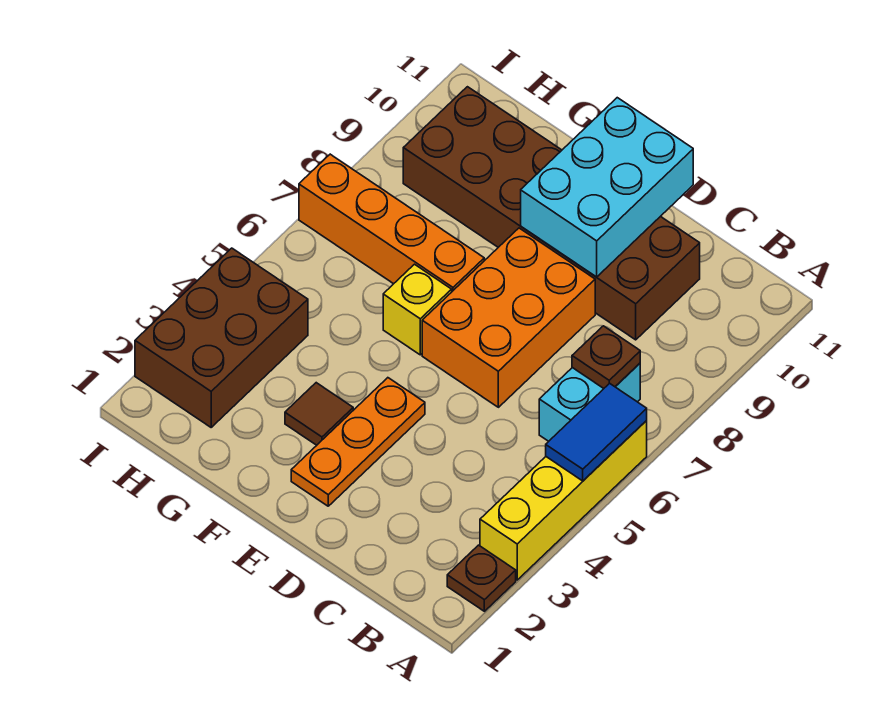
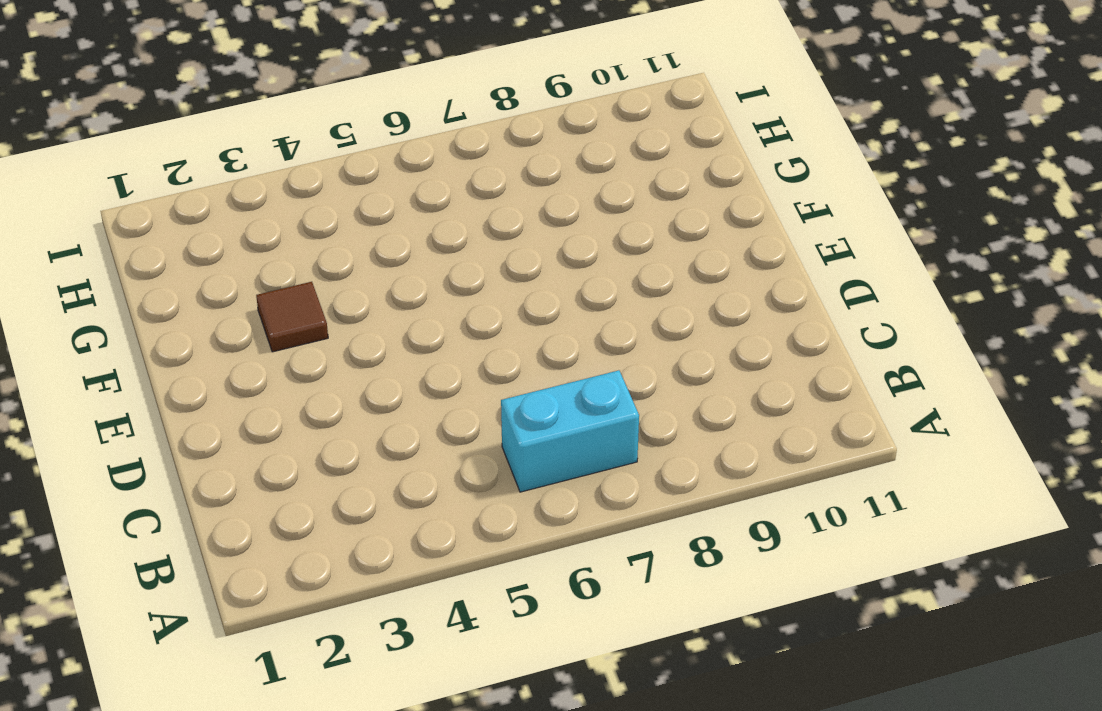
none -> brown plate A2 level 1
none -> yellow brick A3:A6 level 1
none -> brown brick C9:H10 level 1

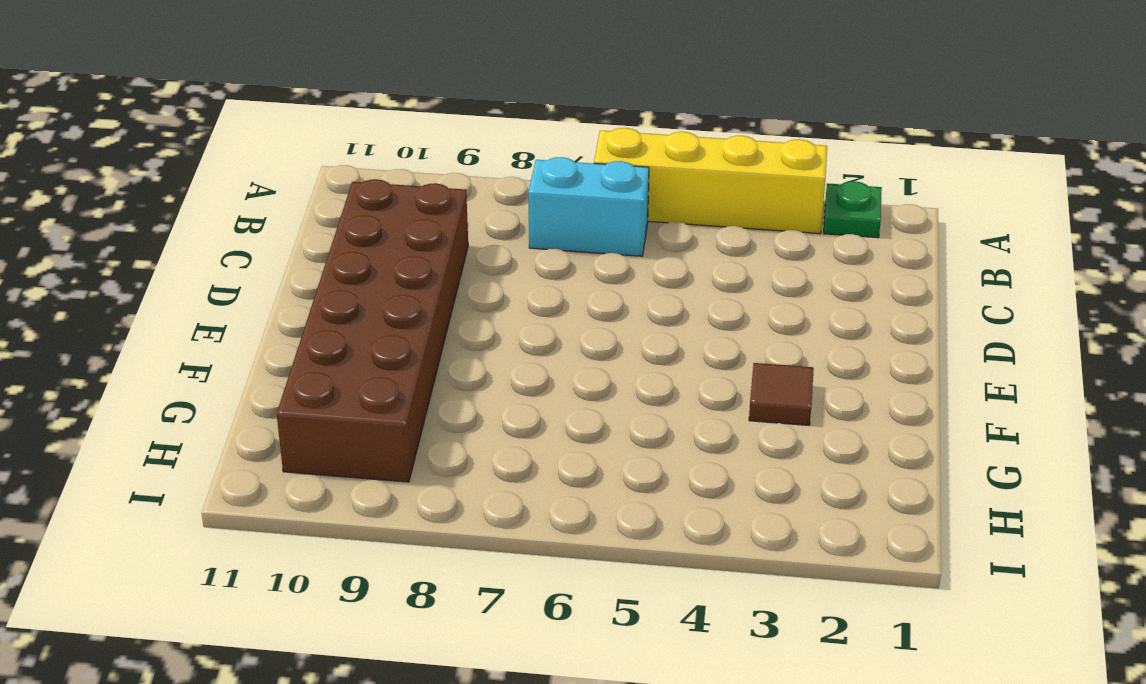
green plate A2 level 1 -> brown plate A2 level 1
none -> orange brick D6:E8 level 1
none -> orange plate E2:E4 level 1
none -> yellow brick F6 level 1

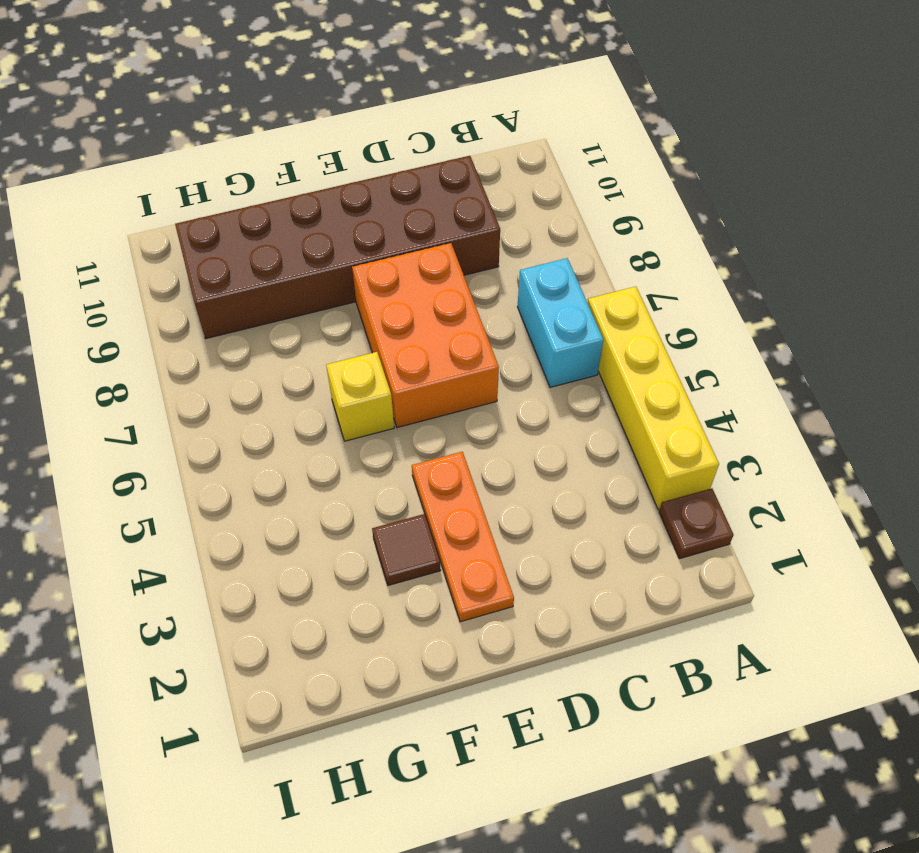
none -> orange brick F7:I7 level 1
none -> brown brick H2:I4 level 1
none -> blue tile A5:A6 level 2

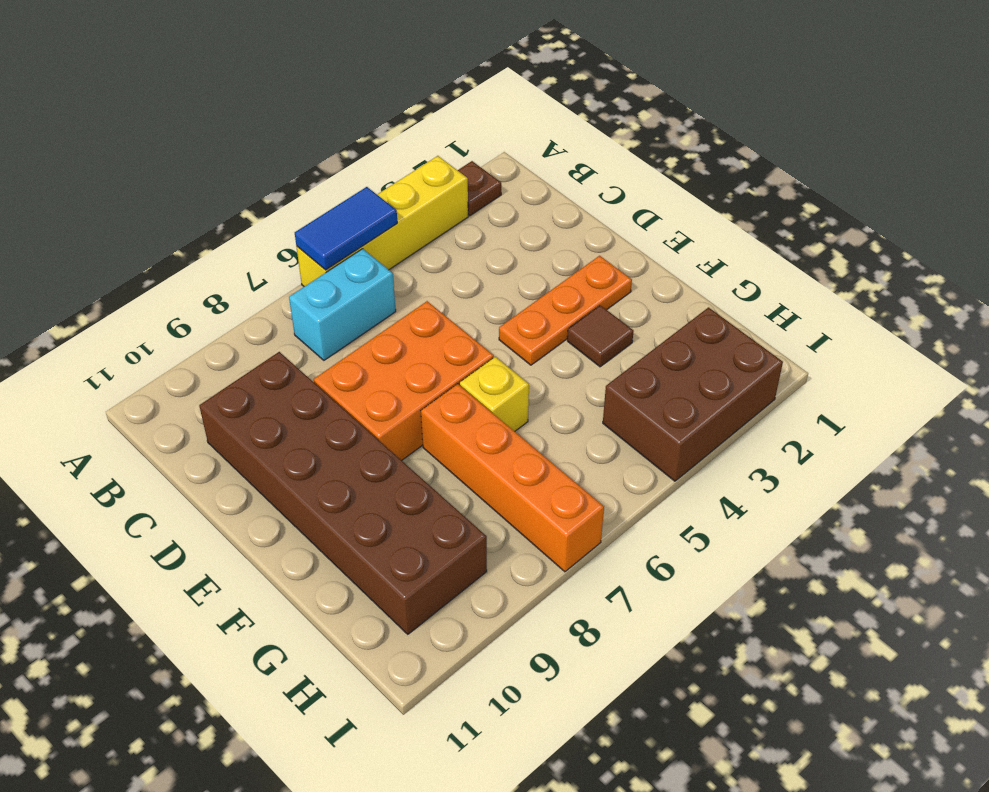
none -> brown plate B7 level 2
none -> cyan brick D9:E11 level 2

